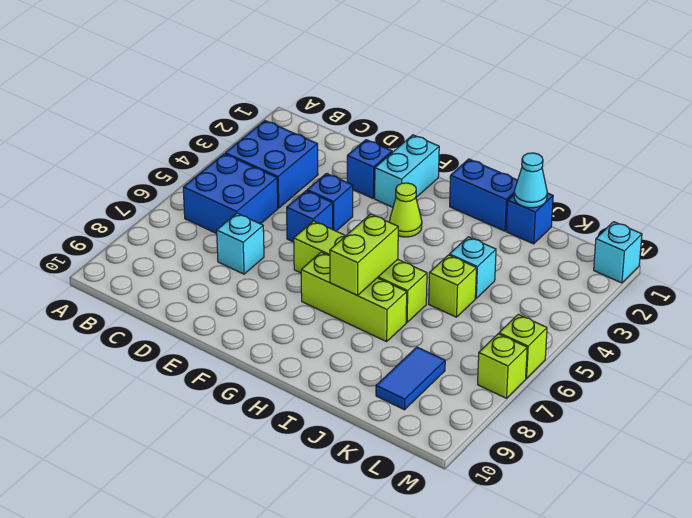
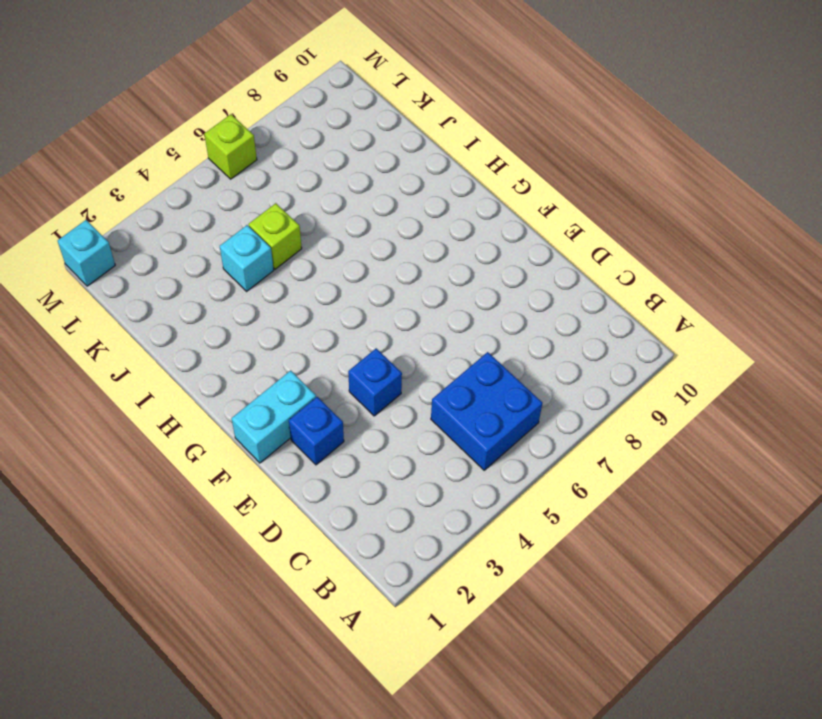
none -> blue brick B3:C4 level 1
none -> cyan brick D7 level 1
none -> blue brick E5 level 1

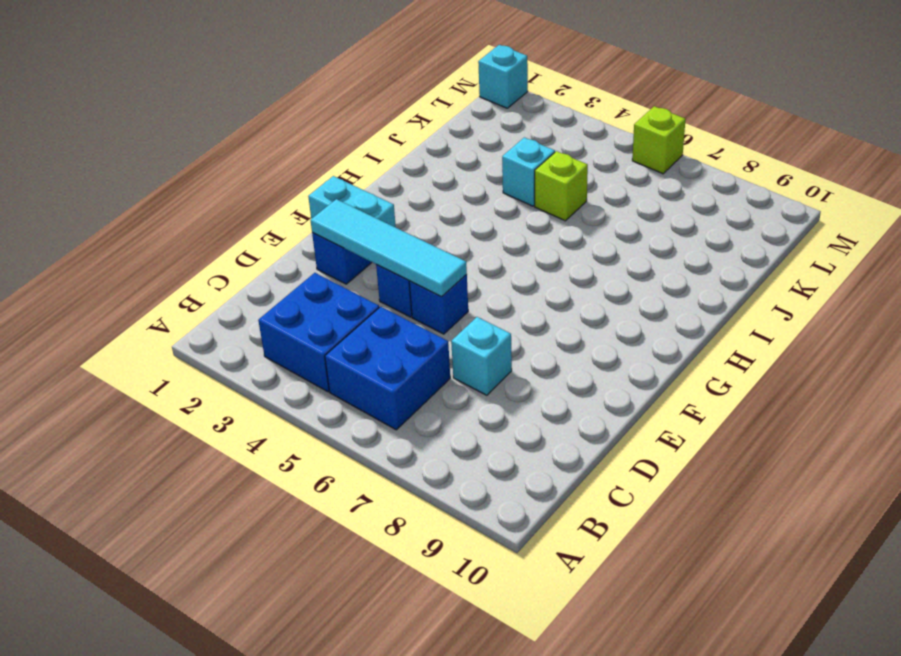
cyan tile E2:E5 level 2 -> none
none -> lime brick F6:I6 level 1
none -> lime cone G3 level 1
none -> lime brick G7:I7 level 1

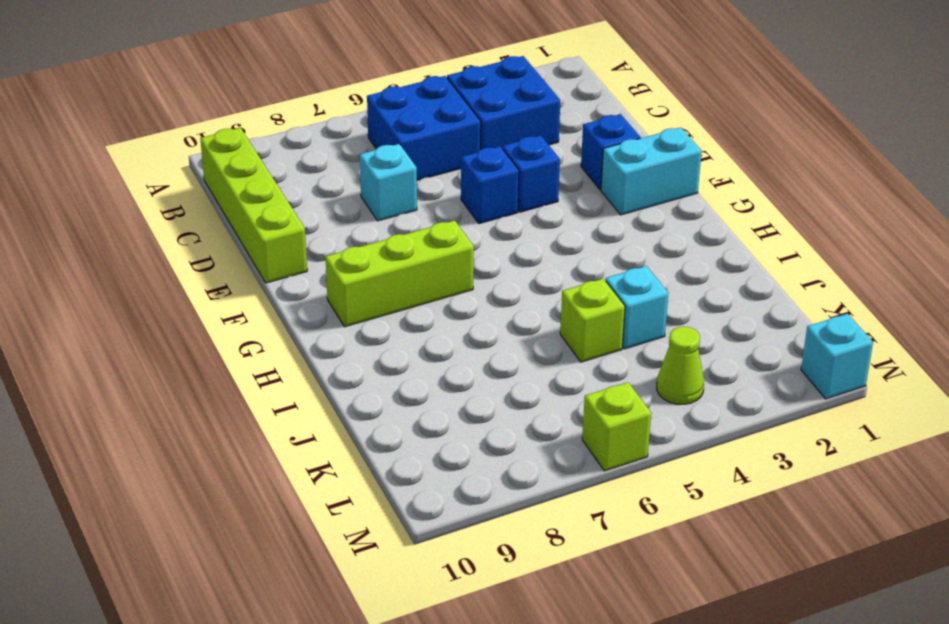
lime brick B10:E10 level 1 -> lime brick F6:I6 level 1
lime brick G7:G9 level 1 -> lime brick G7:I7 level 1
lime cone L4 level 1 -> lime cone G3 level 1
none -> blue brick H1:I1 level 1
none -> blue brick J1 level 1
none -> blue tile K8:K9 level 1

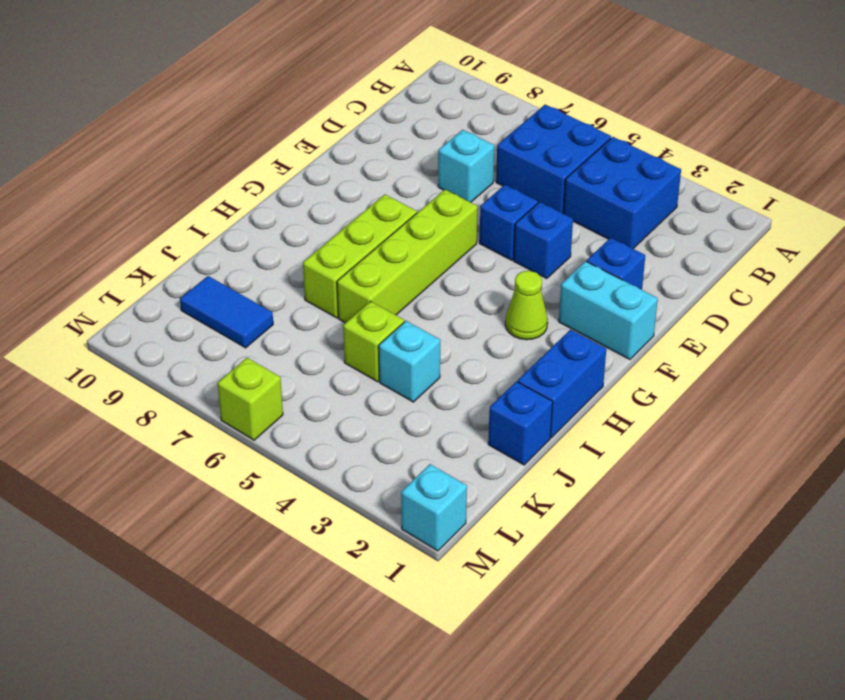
none -> lime brick M7 level 1
none -> lime brick H6:H7 level 2
none -> cyan cone J1 level 2

